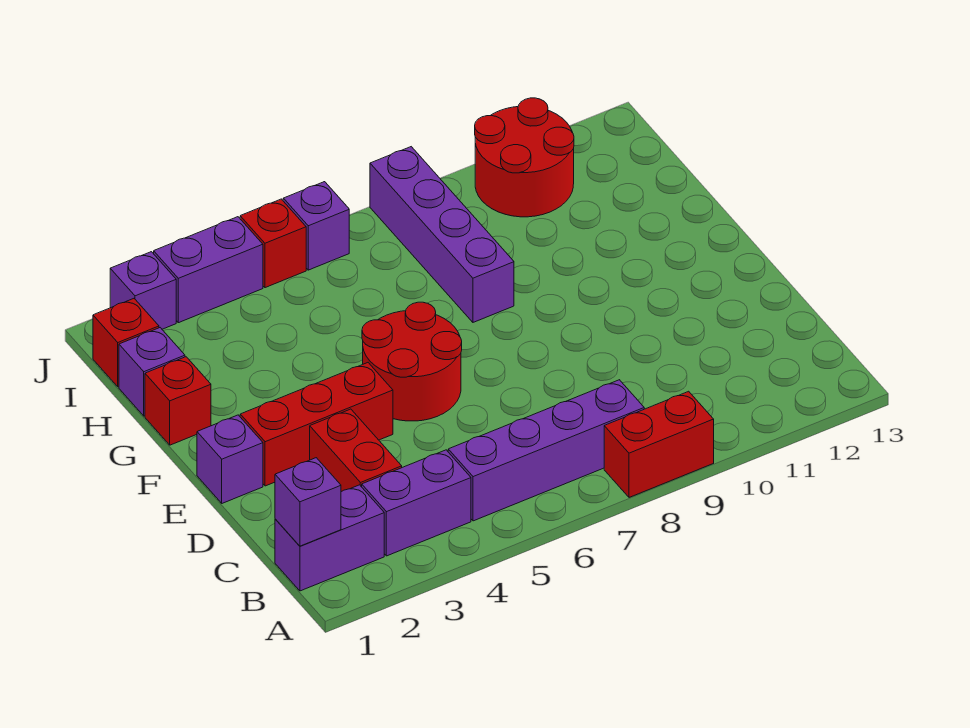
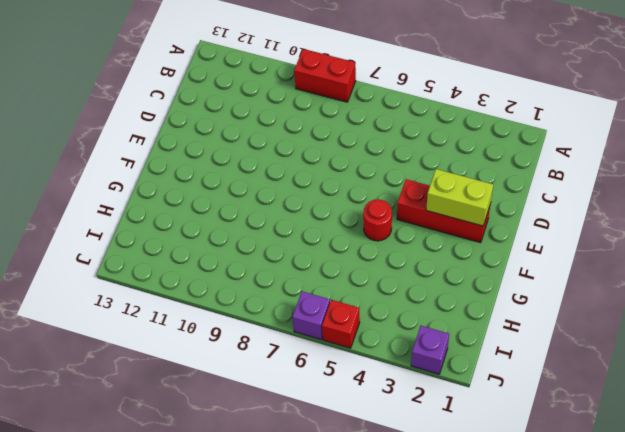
lime brick E2:E3 level 2 -> none
red round brick F5 level 1 -> red round brick E5:F6 level 1
none -> purple brick B1:B2 level 1
none -> purple brick B3:B4 level 1
none -> purple brick B5:B8 level 1

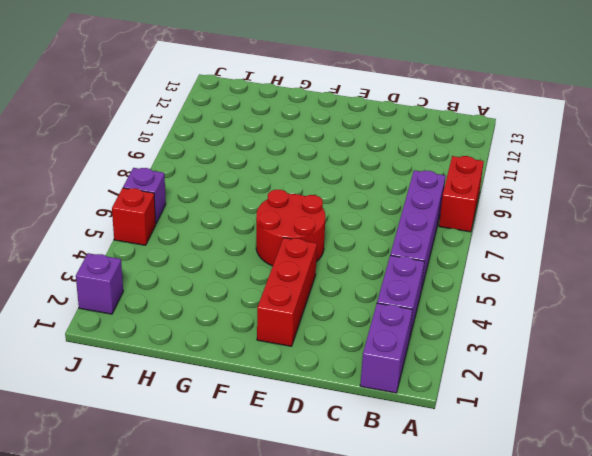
none -> red brick C3:D3 level 1
none -> purple brick E1 level 1
none -> red brick G1 level 1

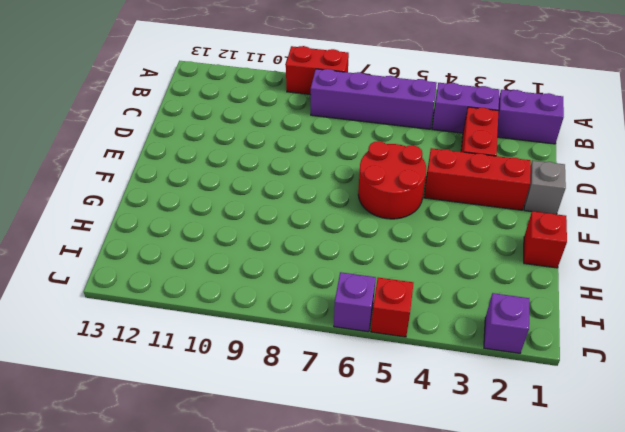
grey brick E1 level 1 -> purple brick E1 level 1
none -> purple brick G8:J8 level 1
none -> purple brick H1 level 1
none -> red brick I1 level 1

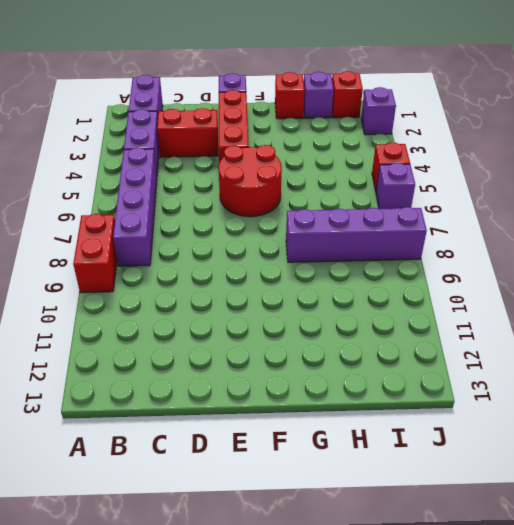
none -> red round brick I10:J11 level 1
none -> purple brick J3:J4 level 1
none -> purple brick B1 level 2

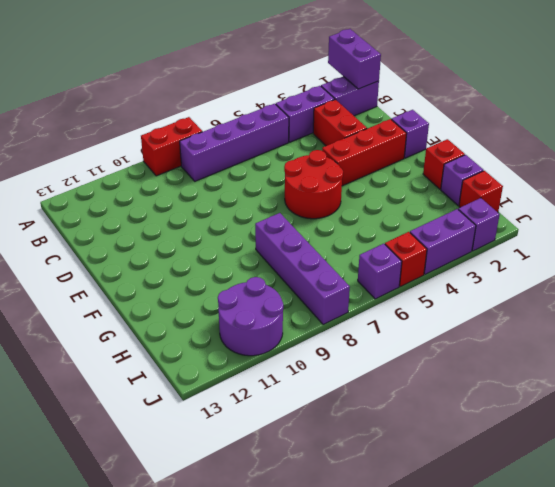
purple brick A1:B1 level 2 -> purple brick B1 level 2
purple round brick I10:J11 level 1 -> red round brick I10:J11 level 1

